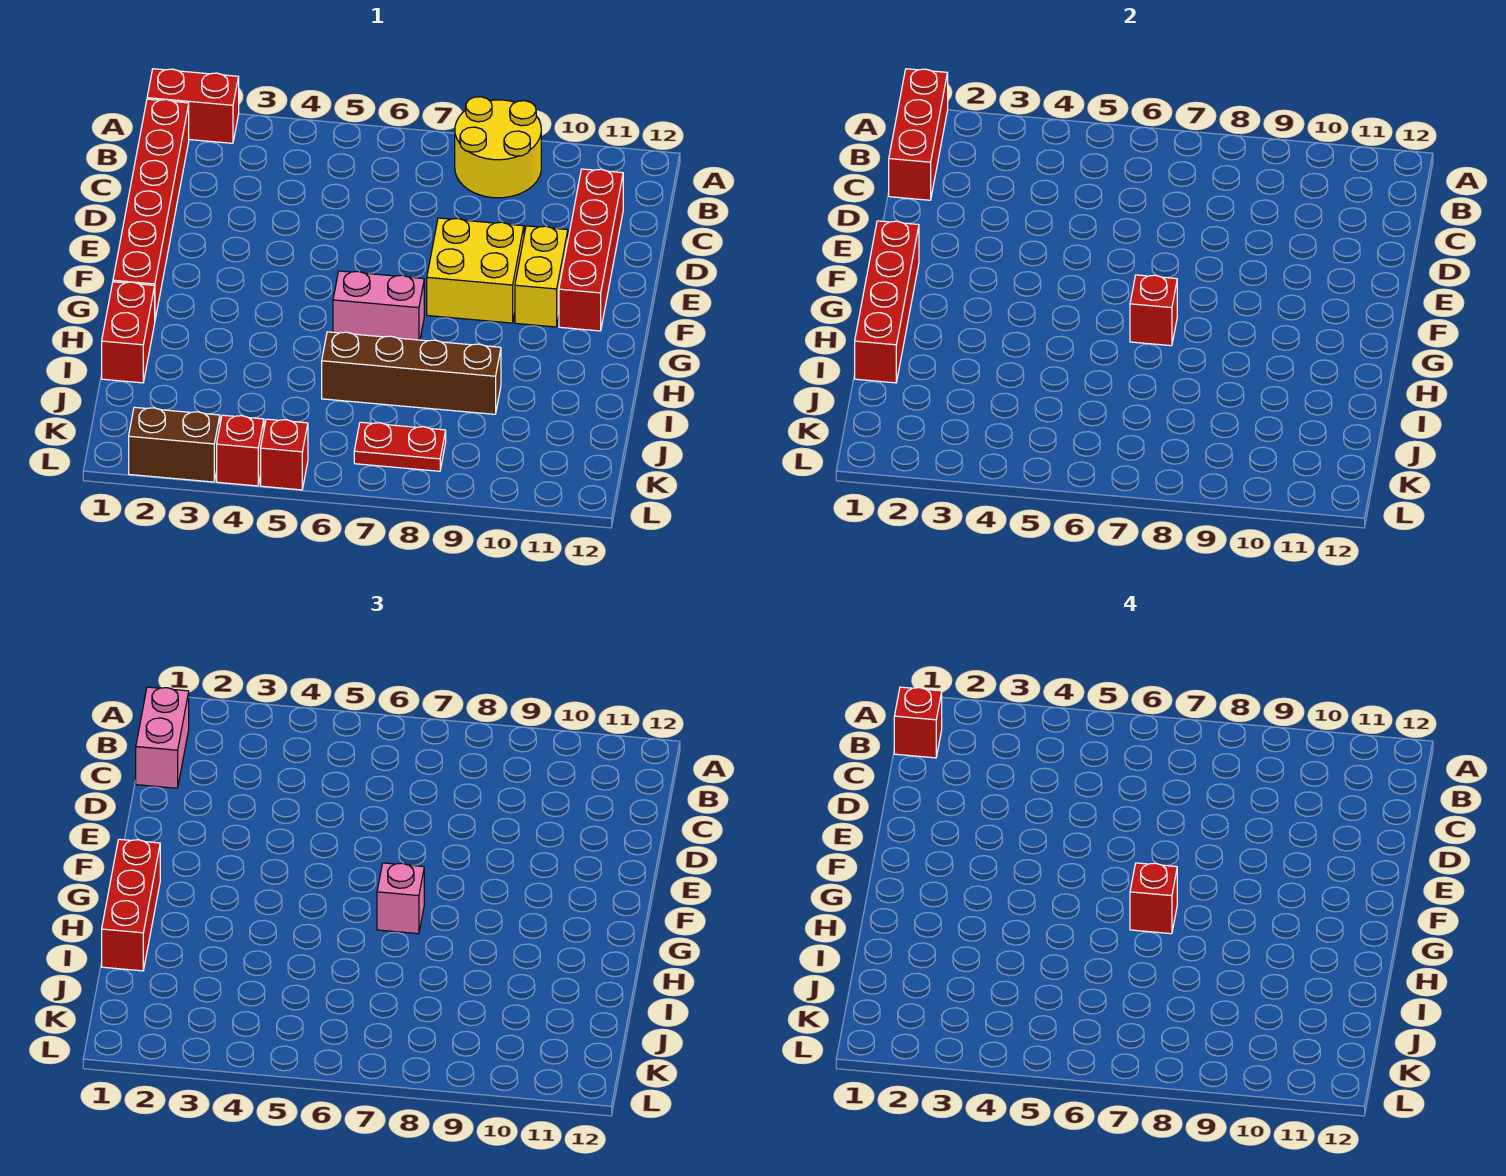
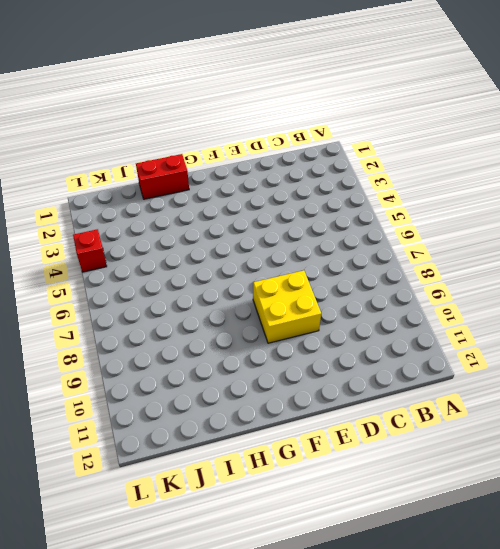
none -> red brick A1:A2 level 1
none -> yellow round brick A8:B9 level 1
none -> red brick B1:G1 level 1

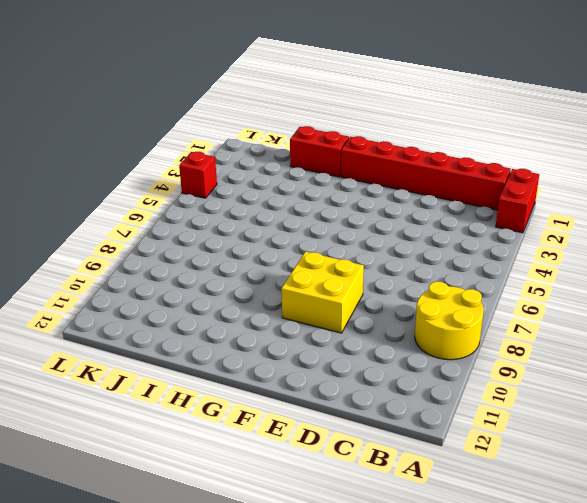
none -> red brick C11:F11 level 1
none -> yellow brick E10:F10 level 1
none -> pink brick G6:G7 level 1

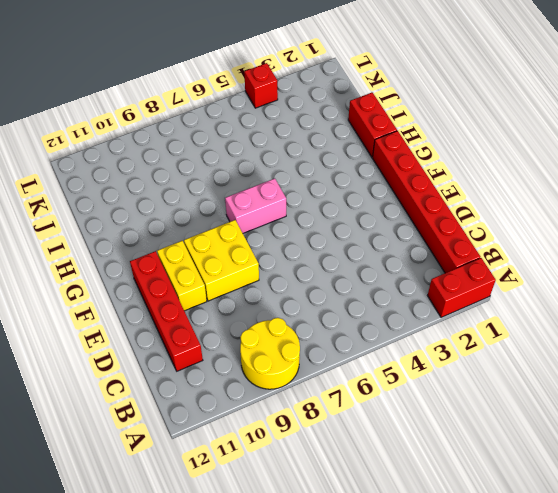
none -> brown brick I6:I9 level 1
none -> red plate K7:K8 level 1
none -> brown brick L2:L3 level 1

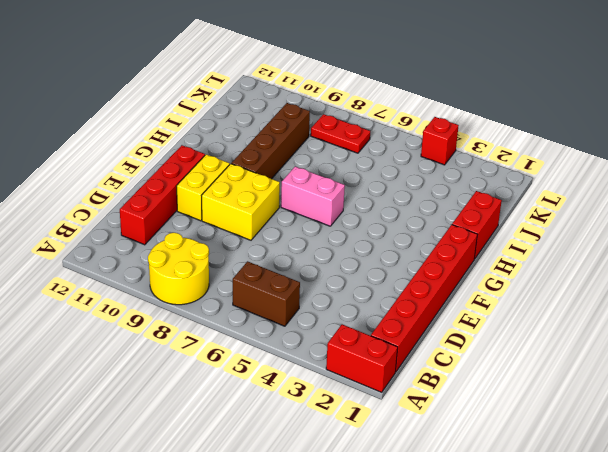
brown brick B5:B6 level 1 -> brown brick L2:L3 level 1
brown brick G9:J9 level 1 -> brown brick I6:I9 level 1
none -> red brick L5 level 1
none -> red brick A1:C1 level 2
none -> red brick F1:I1 level 2

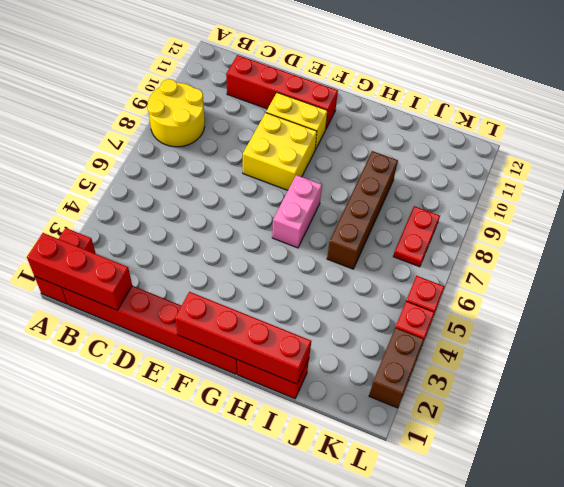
none -> red brick G7 level 2
none -> pink brick B1:C1 level 3
none -> red brick G1:I1 level 3

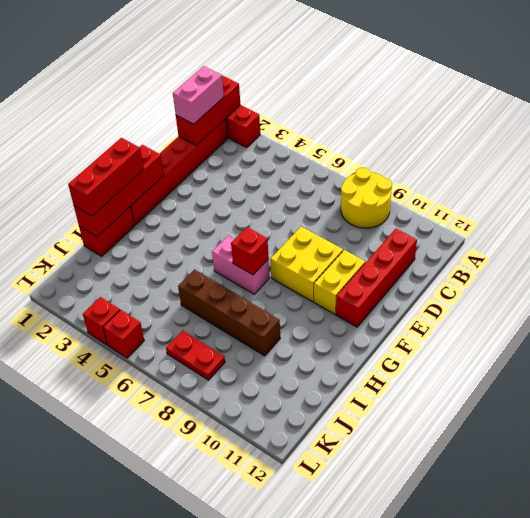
none -> brown brick L2:L3 level 1
none -> pink brick G7 level 3
none -> red brick B1 level 4

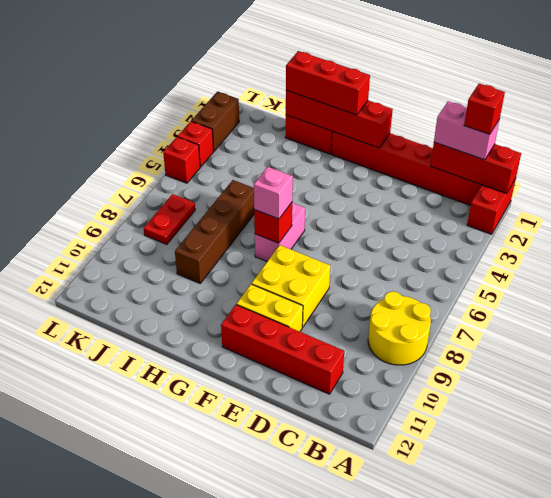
none -> red brick G7 level 4

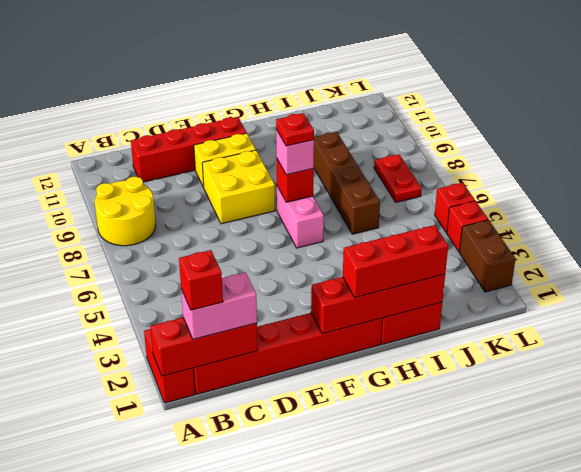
red plate G7 level 4 -> red brick G7 level 4

